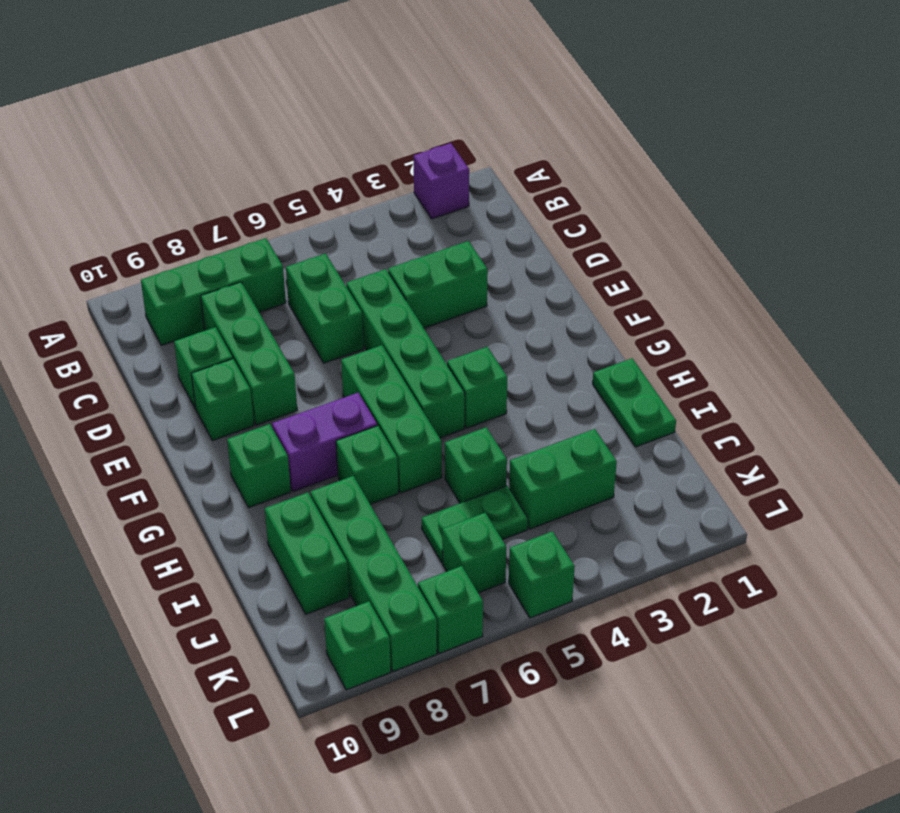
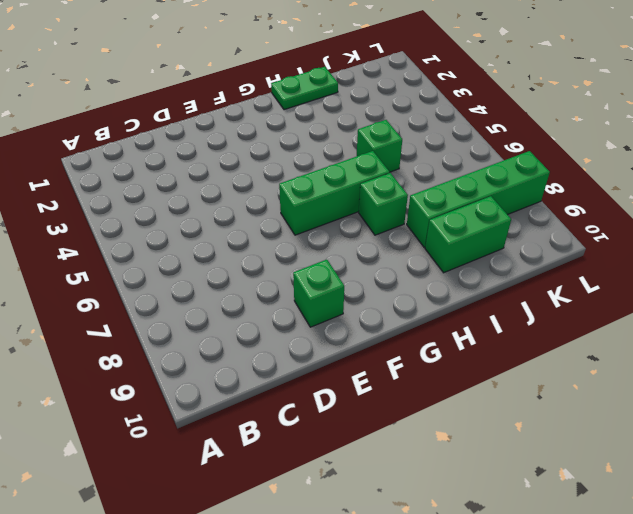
none -> purple brick A2 level 1
none -> green brick B7:B9 level 1
none -> green brick C6:D6 level 1

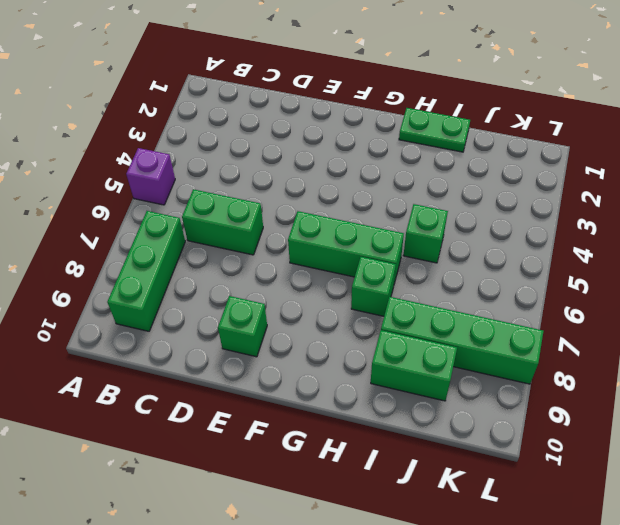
purple brick A5 level 1 -> purple brick A2 level 1
none -> green brick C8:E8 level 1
none -> green brick D3:D4 level 1
none -> green brick D5:G5 level 1

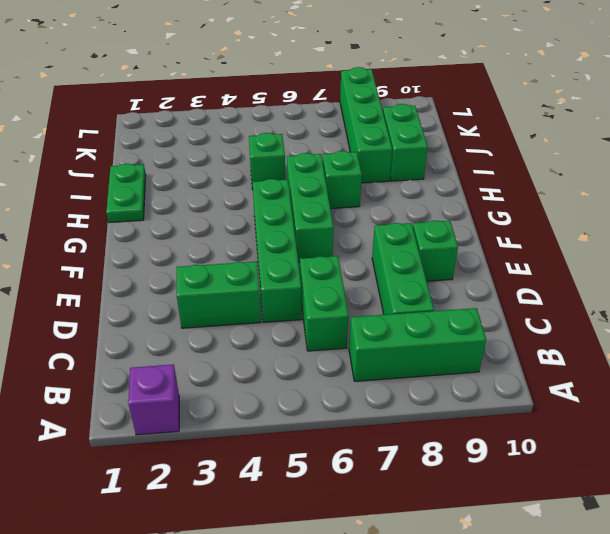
none -> green brick D9 level 1
none -> green brick G4 level 1
none -> purple brick G7:G8 level 1

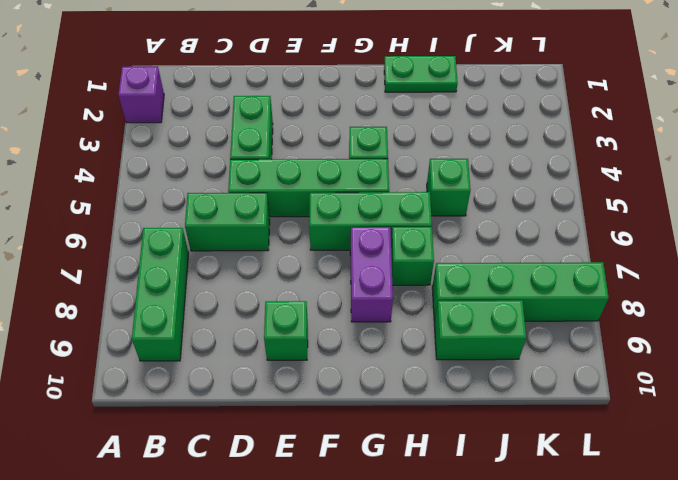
none -> green brick C8:E8 level 1
none -> green brick D9 level 1
none -> green brick G9 level 1

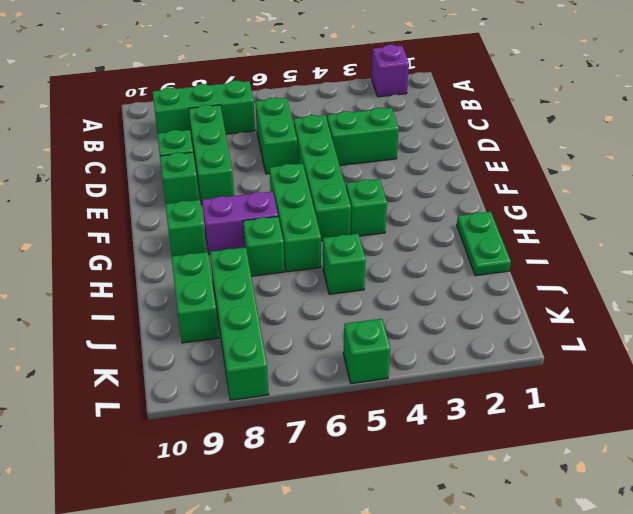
none -> green brick J3:J4 level 1
none -> green plate J5:J6 level 1
none -> green brick K6 level 1

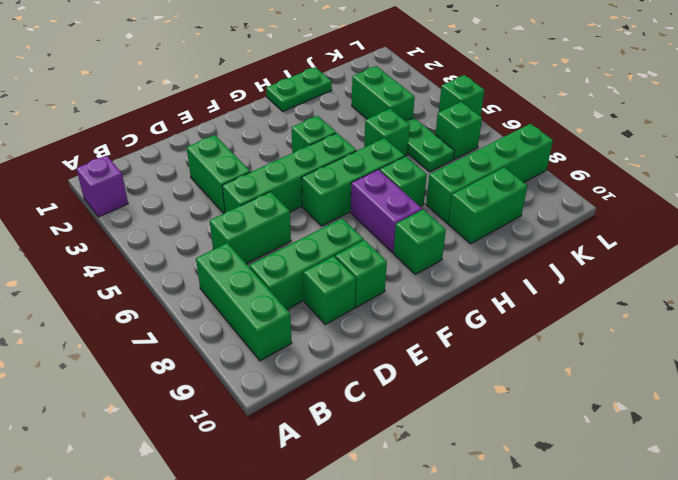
none -> green brick L7 level 1
none -> green brick L9 level 1

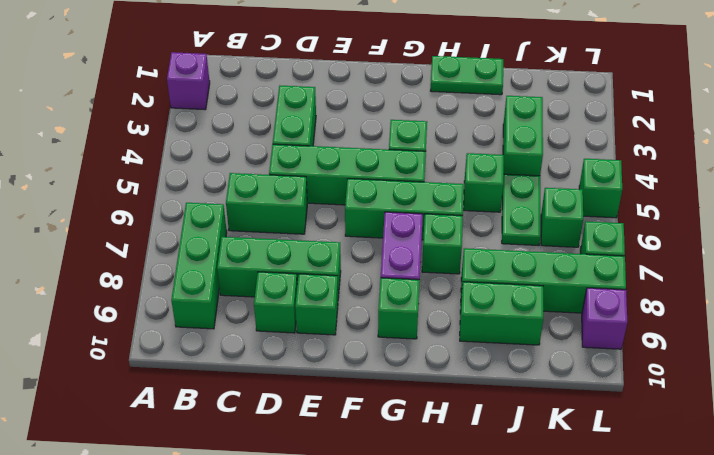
purple brick L9 level 1 -> green brick L9 level 1

